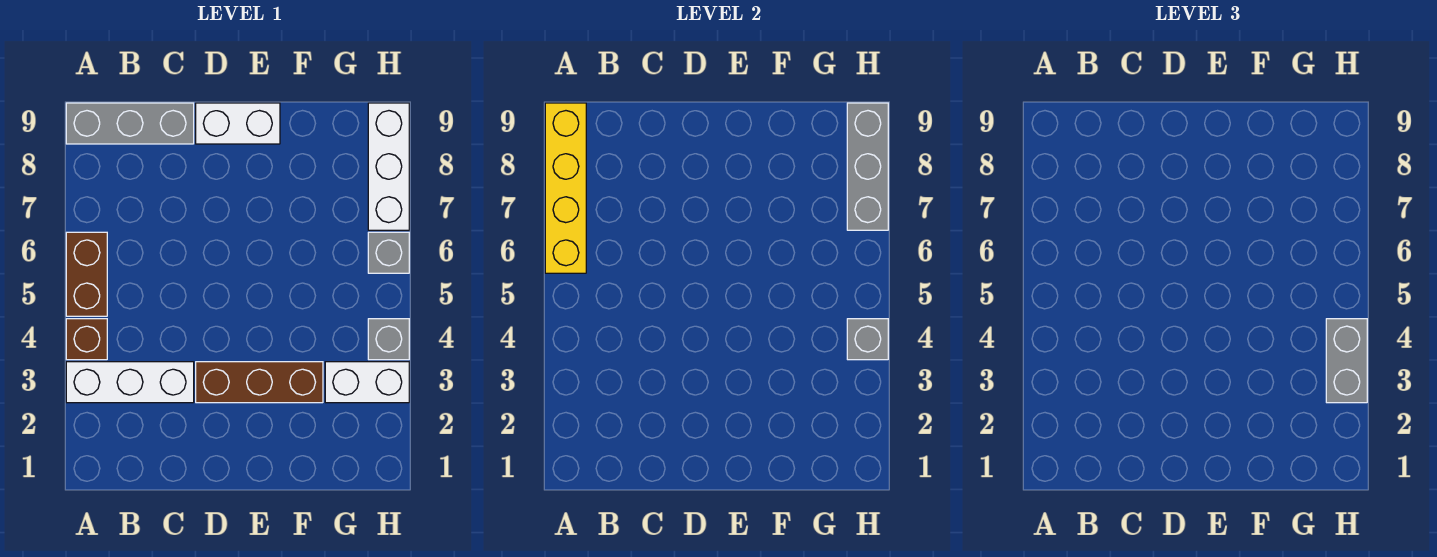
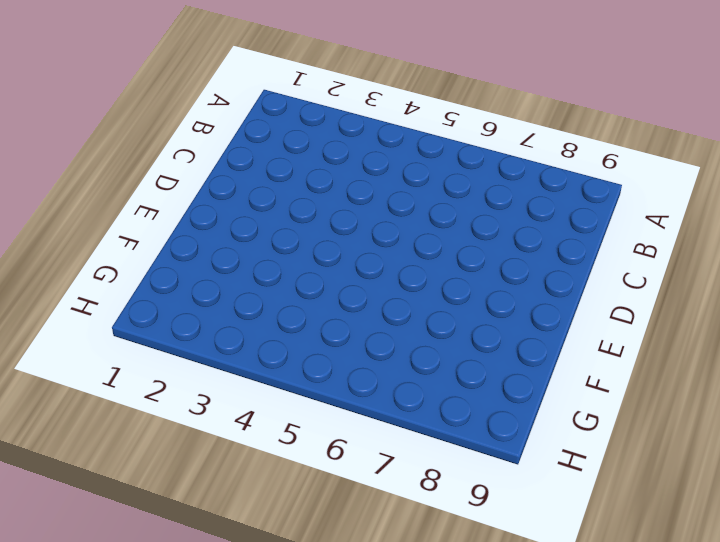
none -> white brick A3:C3 level 1
none -> brown brick A4 level 1
none -> brown brick A5:A6 level 1

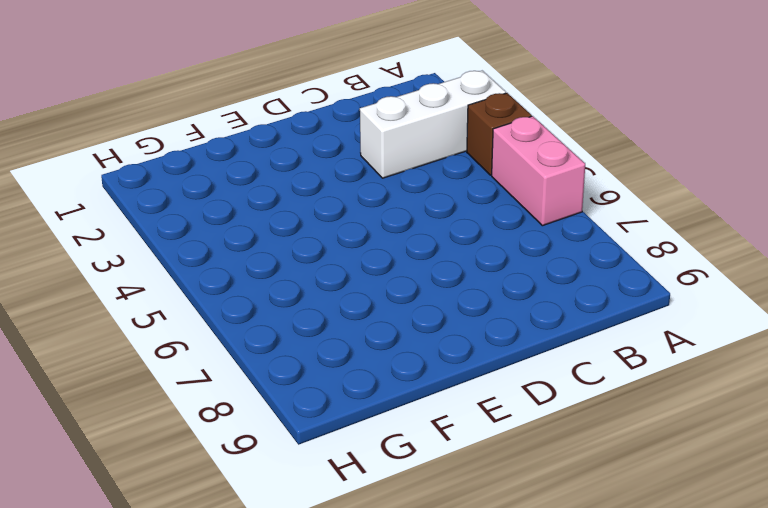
pink brick A5:A6 level 1 -> brown brick A5:A6 level 1
none -> grey brick A9:C9 level 1
none -> brown brick D3:F3 level 1
none -> white brick D9:E9 level 1

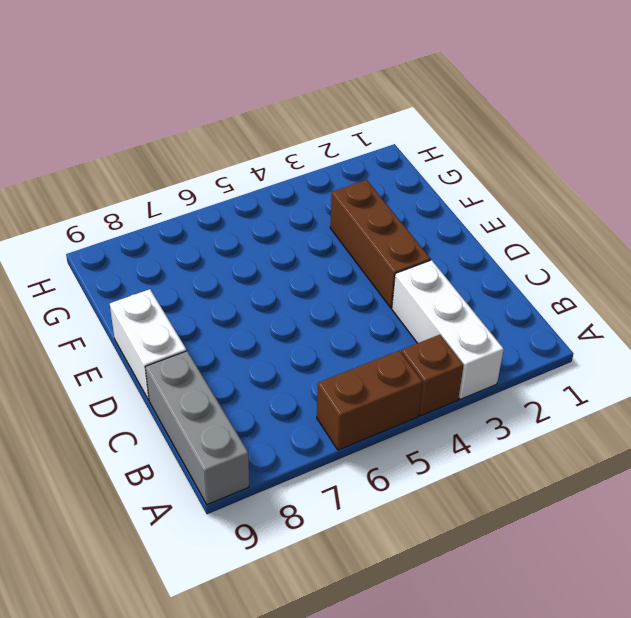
none -> white brick G3:H3 level 1
none -> grey brick H4 level 1
none -> grey brick H6 level 1

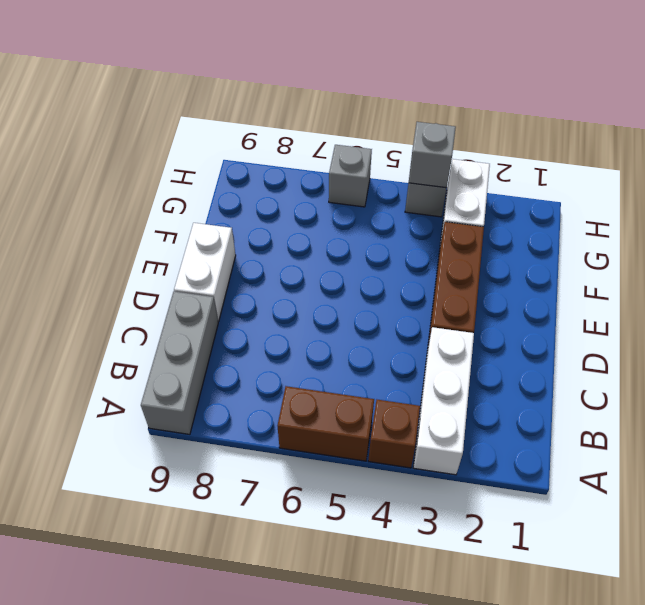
none -> white brick H7:H9 level 1
none -> yellow brick A6:A9 level 2
none -> grey brick H7:H9 level 2

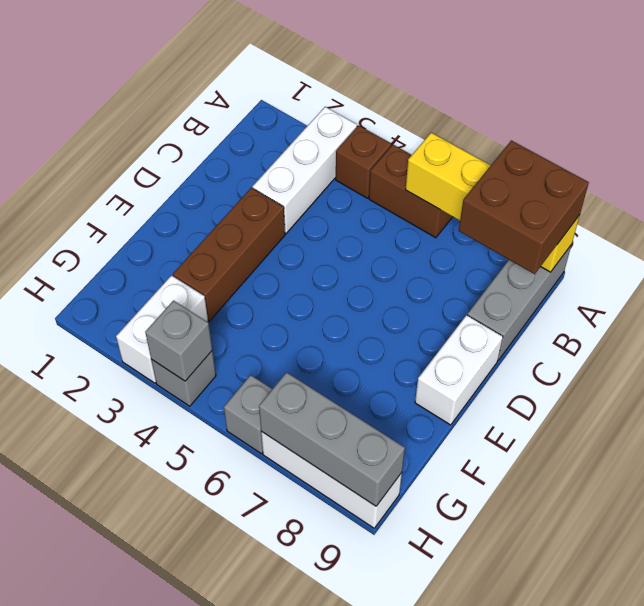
brown brick A8:B9 level 3 -> none
none -> grey brick H3:H4 level 3

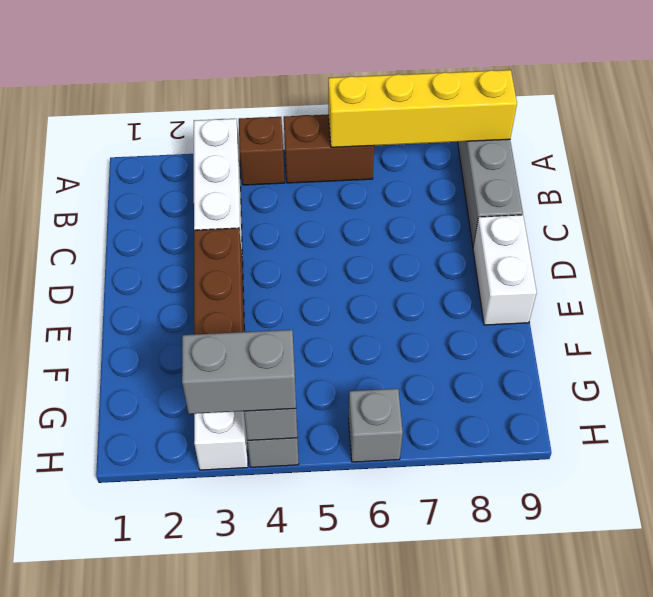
none -> white brick H7:H9 level 1
none -> grey brick H7:H9 level 2

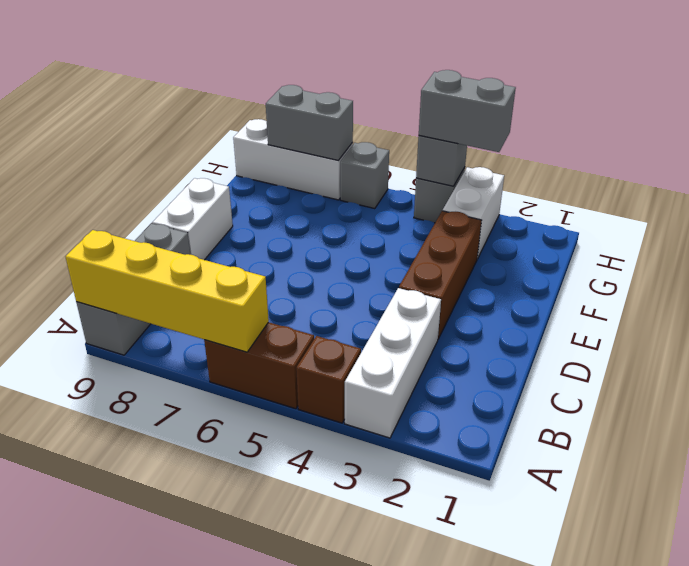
grey brick H7:H8 level 2 -> grey brick H7:H9 level 2

